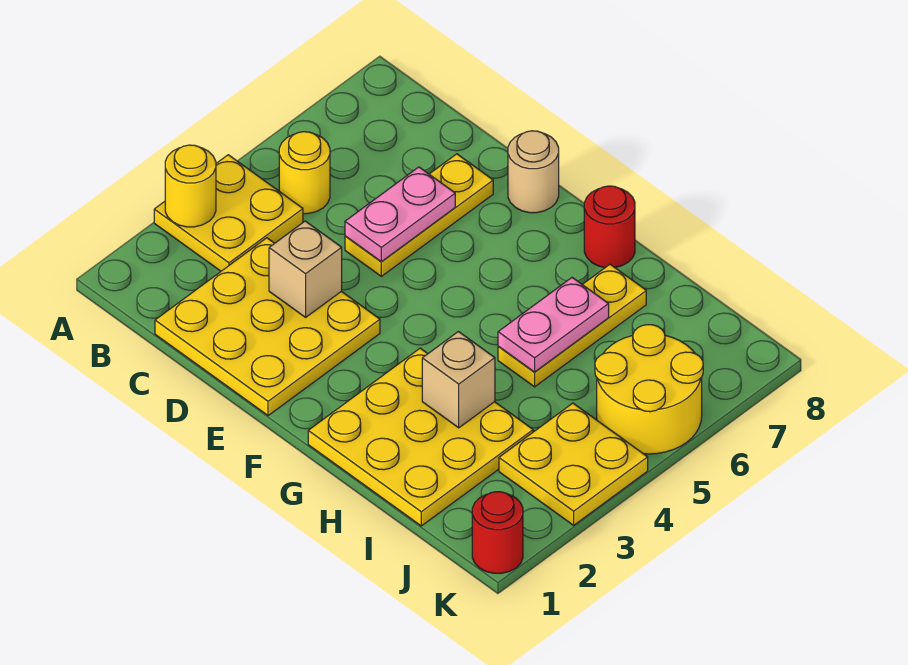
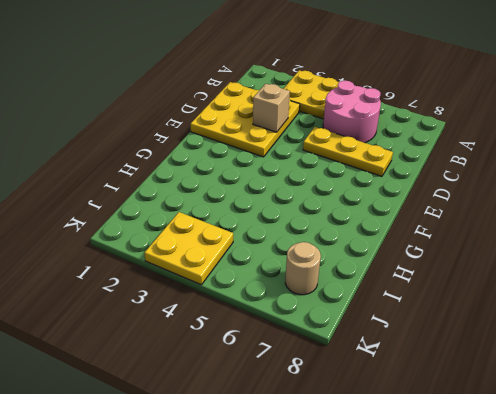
pink round brick B5:C6 level 1 -> yellow round brick B5 level 1
tan round brick J7 level 1 -> tan round brick E8 level 1
none -> yellow plate G1:I3 level 1
none -> red round brick G8 level 1
none -> yellow plate H5:H7 level 1

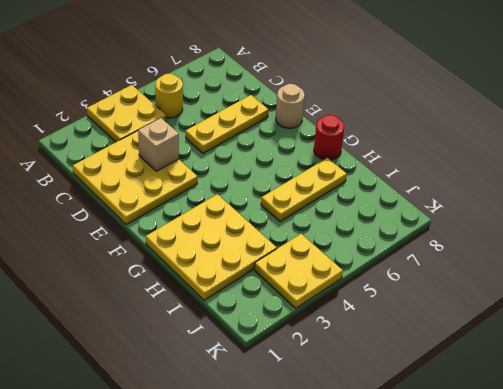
none -> yellow round brick J5:K6 level 1
none -> red round brick K1 level 1
none -> yellow round brick A3 level 2

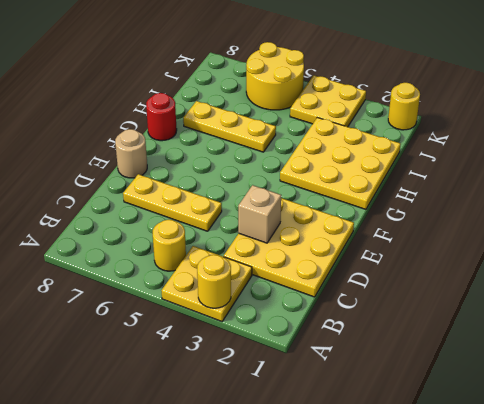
yellow round brick K1 level 1 -> red round brick K1 level 1
none -> pink plate D5:D6 level 2
none -> tan brick H3 level 2
none -> pink plate H5:H6 level 2

